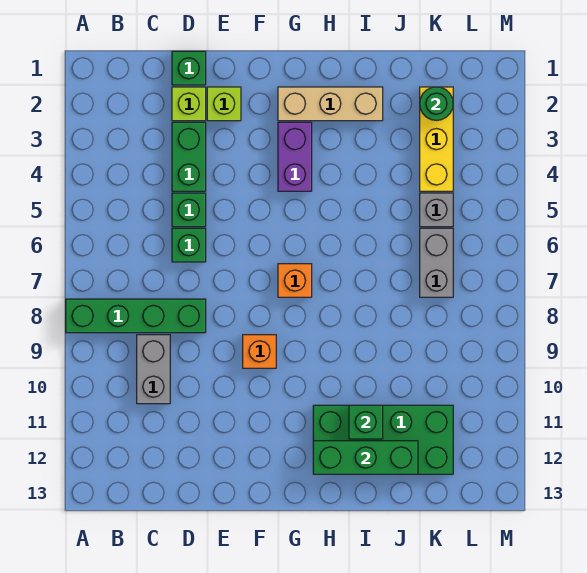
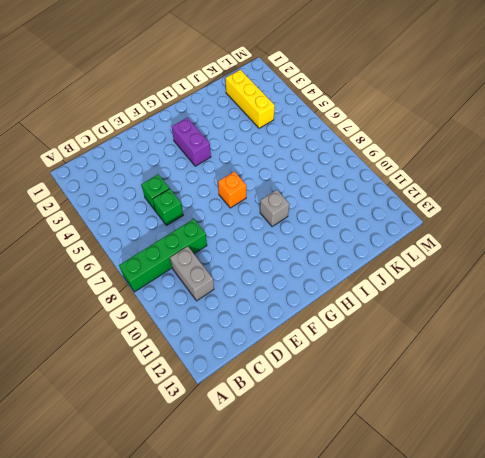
grey brick H9 level 1 -> grey brick K5 level 1
none -> green brick D1 level 1
none -> lime brick D2 level 1
none -> green brick D3:D4 level 1

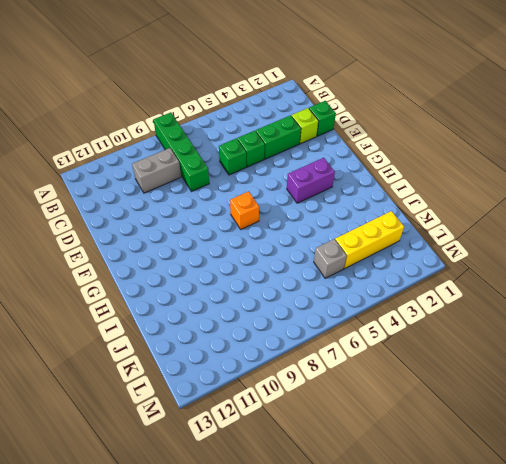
none -> lime brick E2 level 1
none -> orange brick F9 level 1
none -> tan brick G2:I2 level 1

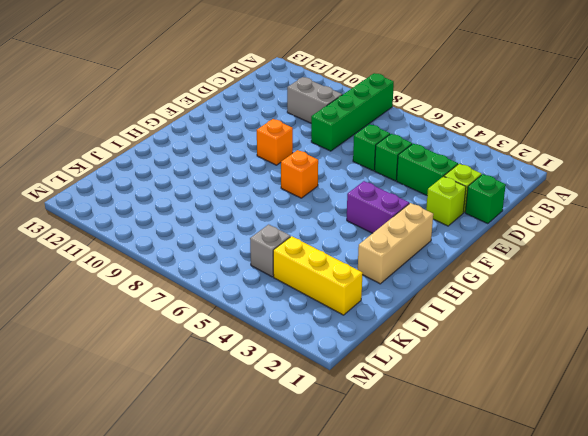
none -> green brick H11:K12 level 1
none -> grey brick K6:K7 level 1
none -> green brick H12:J12 level 2

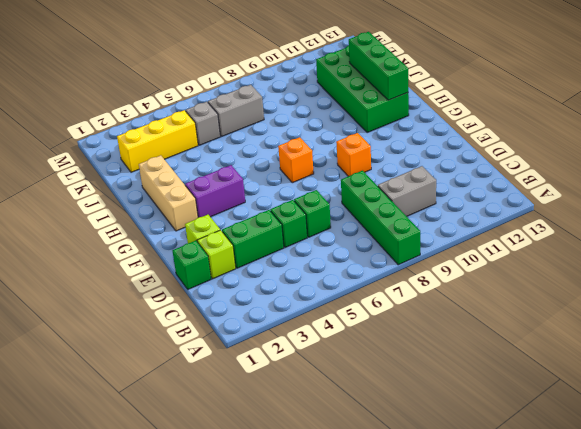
none -> green brick I11 level 2
none -> green round brick K2 level 2

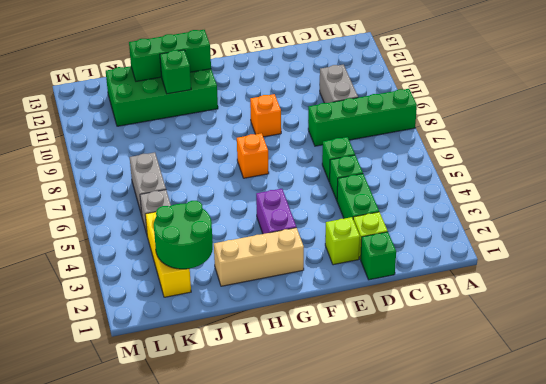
green round brick J2:K3 level 2 -> green round brick K2 level 2

